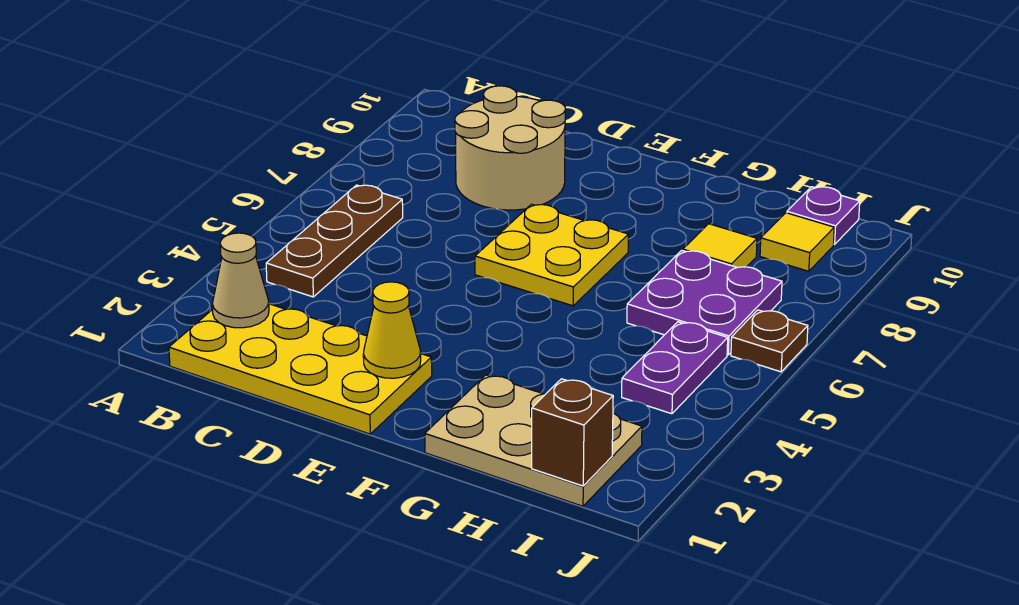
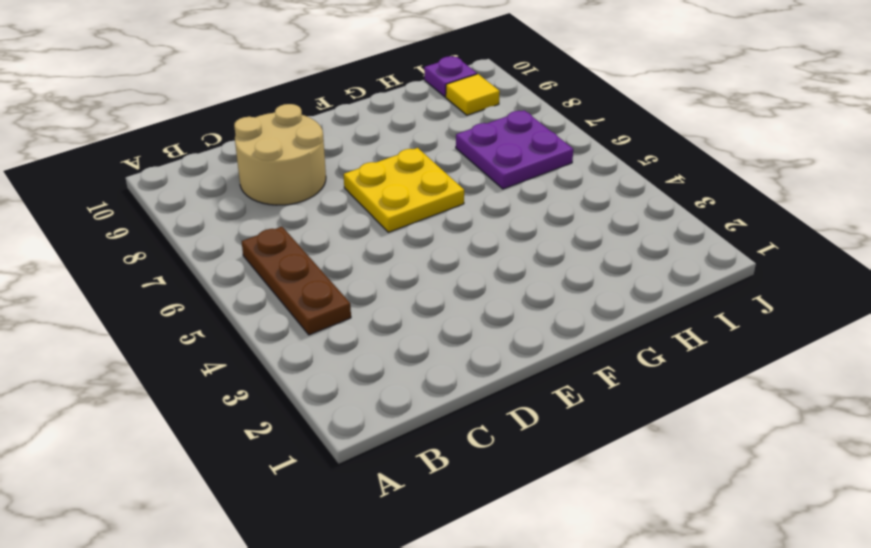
none -> yellow plate B1:E2 level 1
none -> tan plate G1:I2 level 1
none -> yellow tile H8 level 1

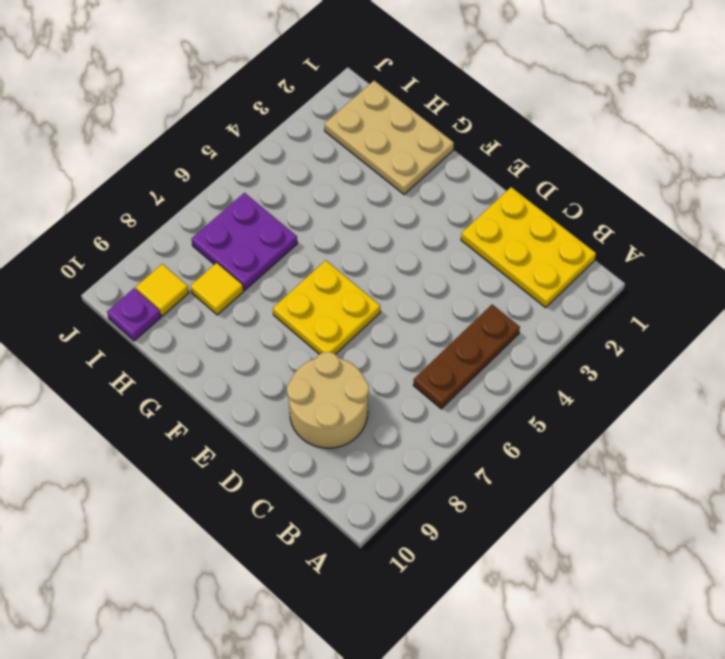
yellow plate B1:D2 level 1 -> yellow plate B1:E2 level 1
none -> purple plate I4:I5 level 1
none -> brown plate J6 level 1
none -> tan cone B2 level 2

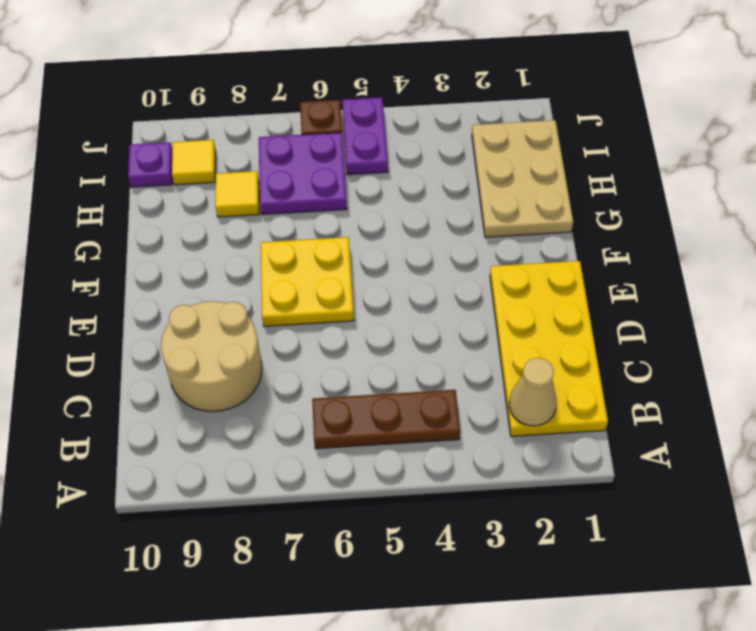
purple plate I5:J5 level 1 -> purple plate I4:I5 level 1
none -> yellow cone E2 level 2
none -> brown brick I1 level 2

